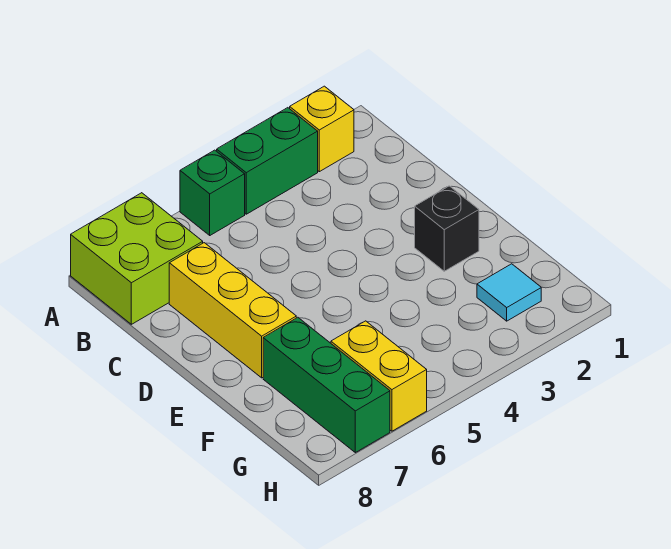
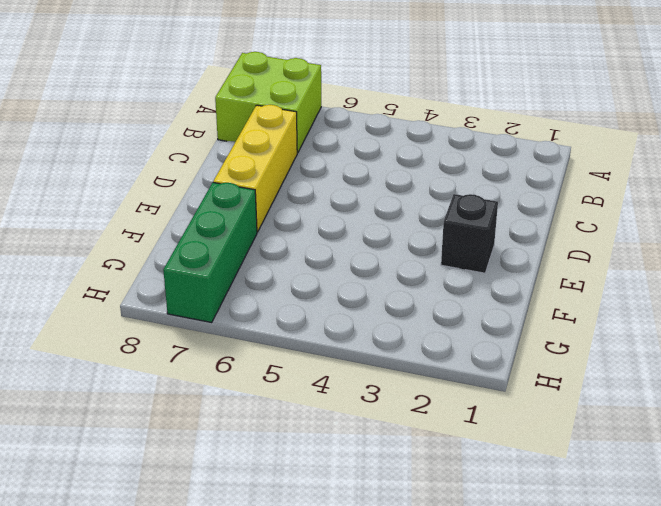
none -> yellow brick A2 level 1
none -> green brick A3:A4 level 1

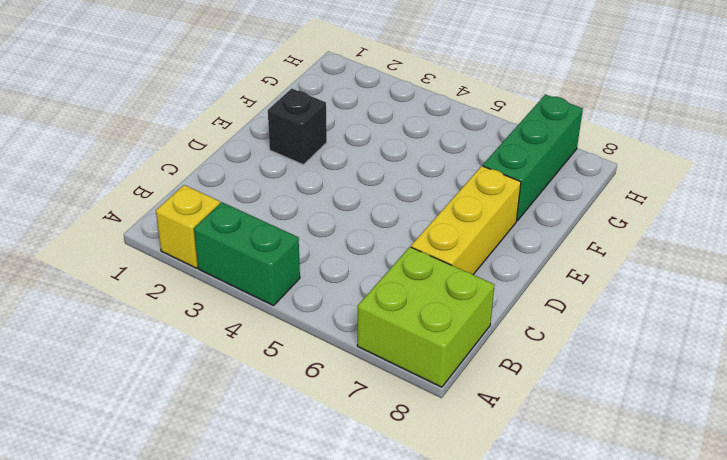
none -> green brick A5 level 1
none -> cyan tile G2 level 1

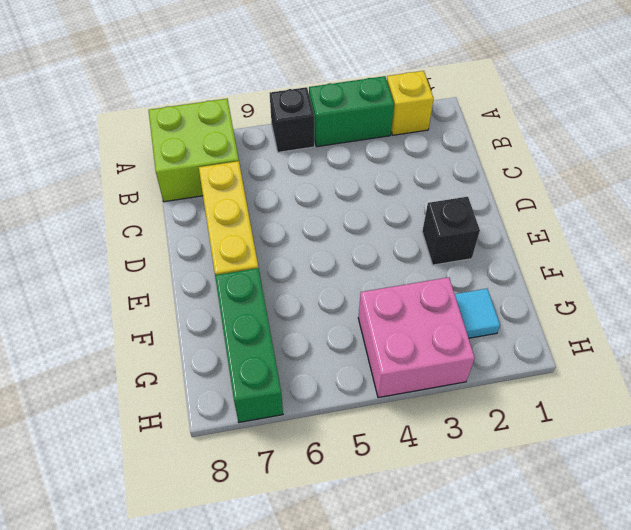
black brick A5 level 1 -> green brick A5 level 1
pink brick G3:H4 level 1 -> none
none -> yellow brick G6:H6 level 1

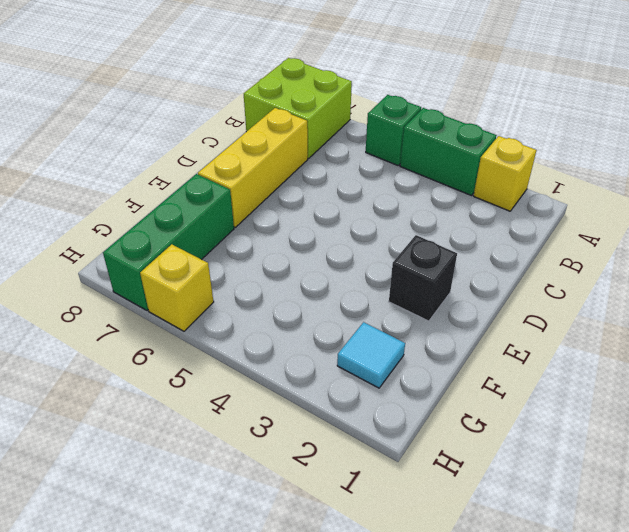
yellow brick H6 level 1 -> yellow brick G6:H6 level 1

